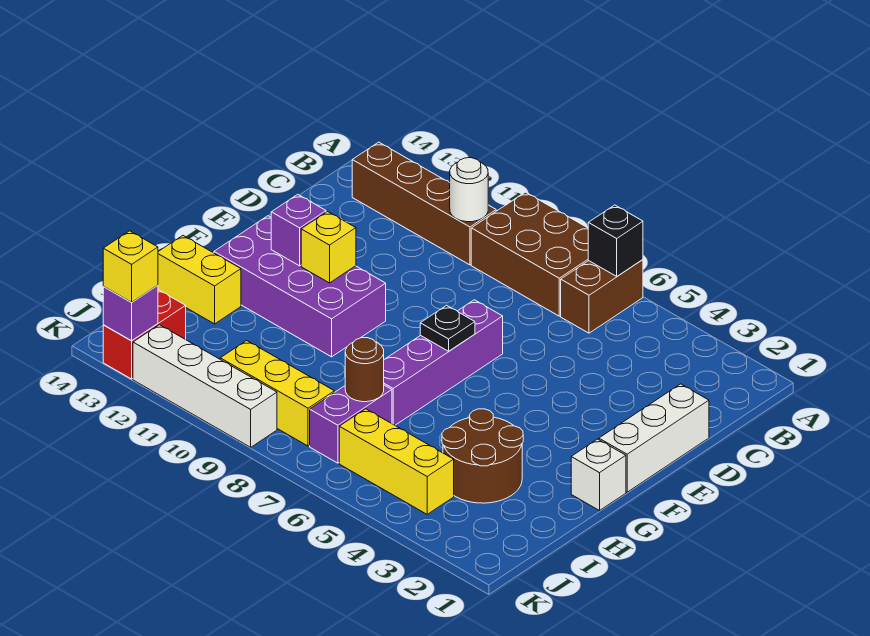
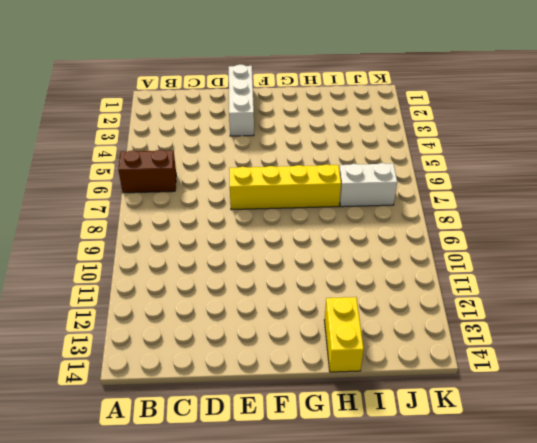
white brick E1:E3 level 1 -> white brick D1:F1 level 1
yellow brick E7:H7 level 1 -> purple brick E7:H7 level 1
white brick I7:J7 level 1 -> purple brick I7:J7 level 1
none -> brown brick A7:B9 level 1
none -> brown brick B10:B13 level 1
none -> purple brick F10:G13 level 1

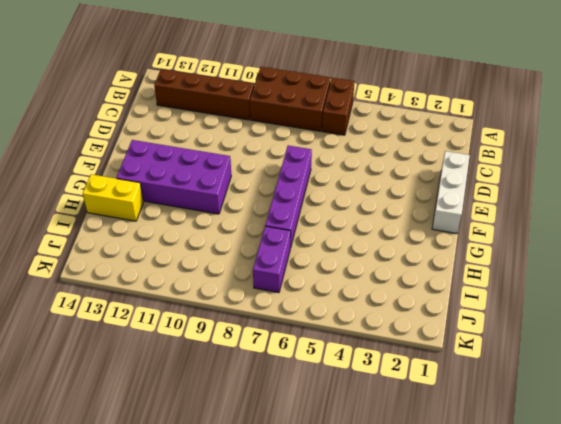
none -> white brick G1 level 1
none -> brown round brick H3:I4 level 1
none -> yellow brick J4:J6 level 1

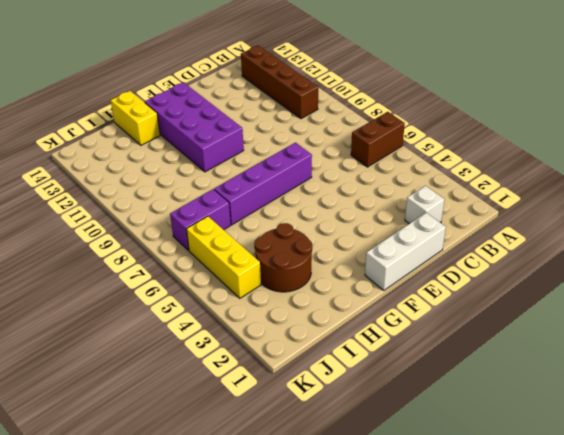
white brick C2 level 1 -> white brick G1 level 1
none -> brown brick A7:B9 level 1
none -> yellow brick J8:J10 level 1
none -> red brick J13:K13 level 1

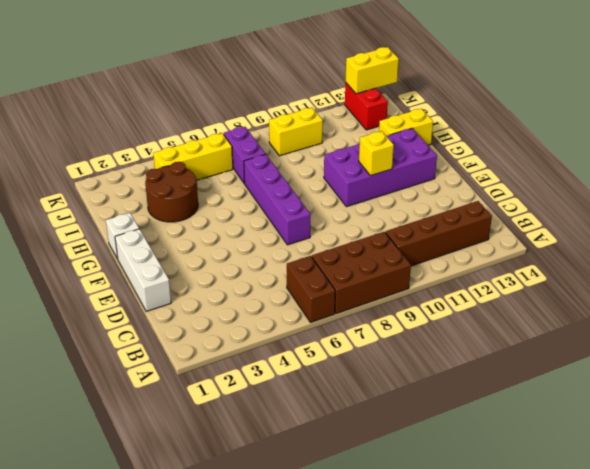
yellow brick J9:J10 level 1 -> yellow brick J8:J10 level 1
yellow brick K13:K14 level 2 -> purple brick K13 level 2
none -> white brick K9:K12 level 1
none -> black brick A6 level 2
none -> white round brick B10 level 2

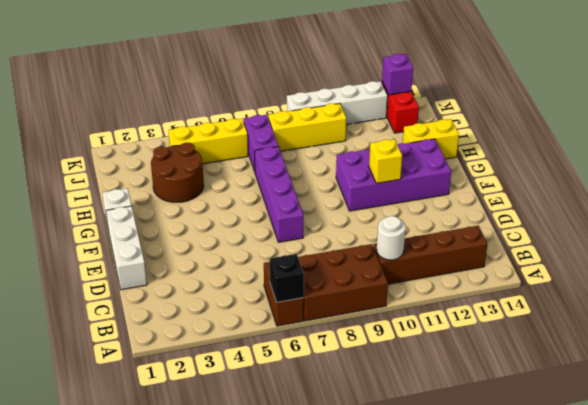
none -> black plate F7 level 2
none -> purple brick F12 level 2
none -> brown round brick I7 level 2

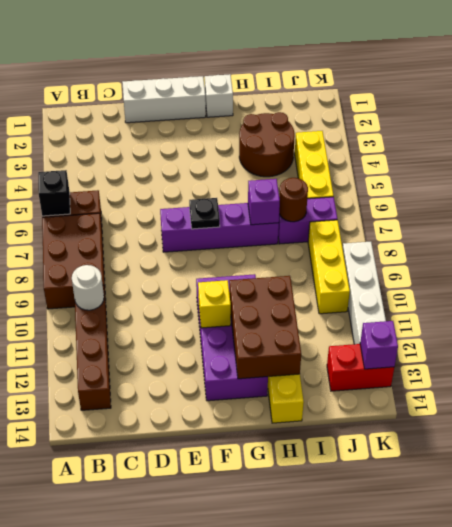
brown brick G11:H13 level 2 -> none
purple brick H7 level 2 -> purple brick F12 level 2
none -> yellow brick K13 level 3

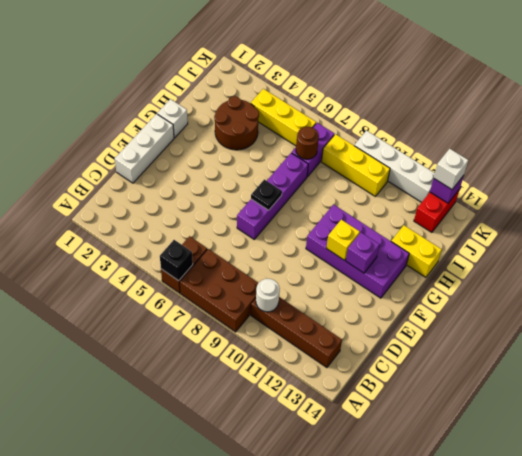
white brick K13 level 3 -> yellow brick K13 level 3

